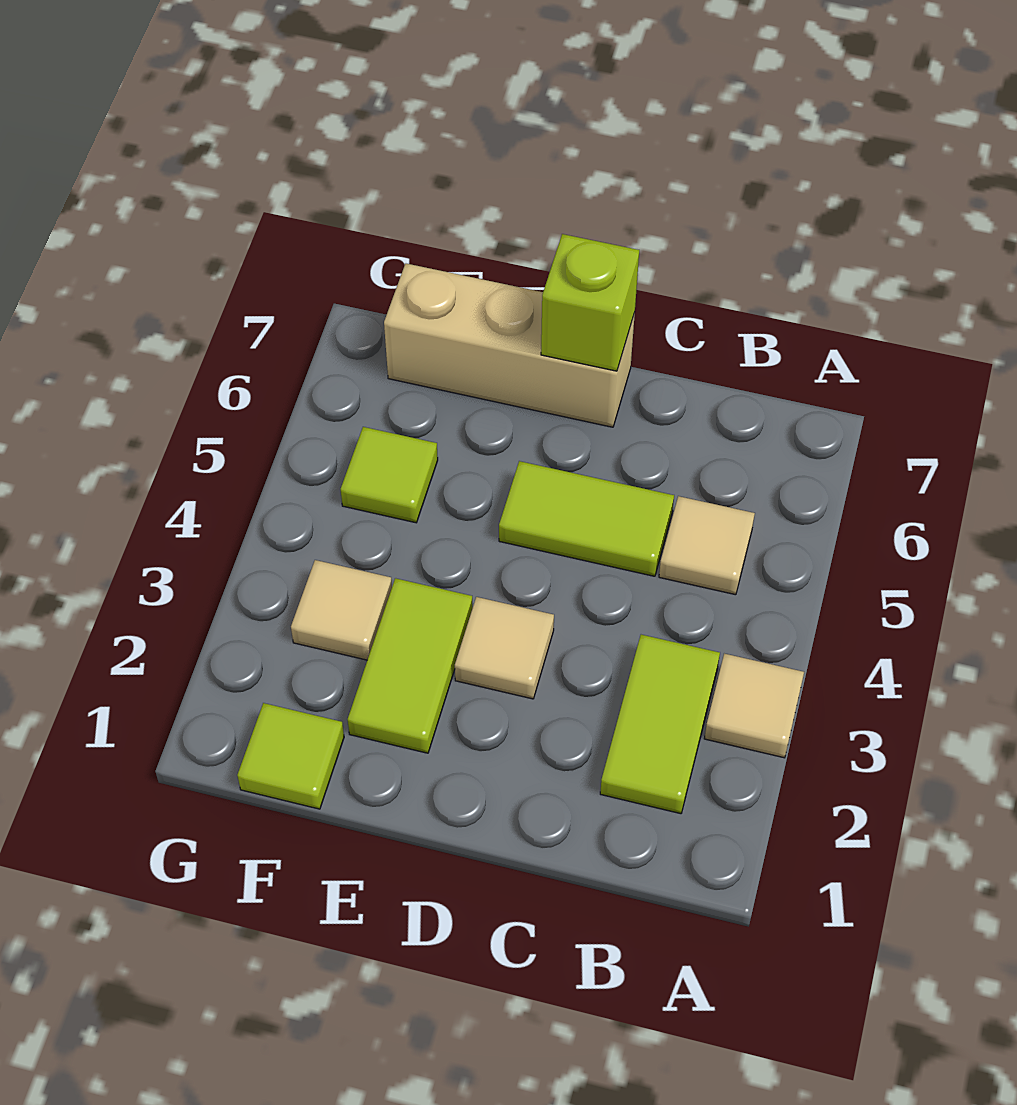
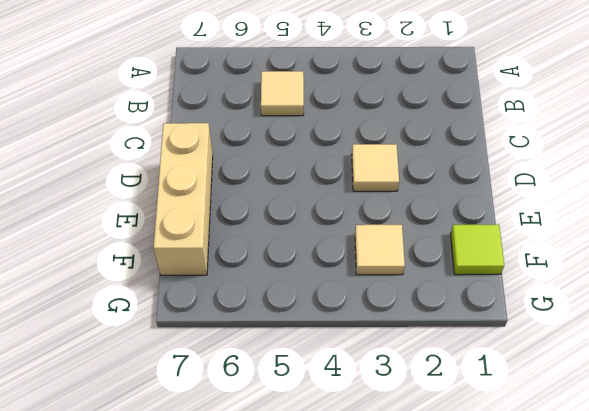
none -> tan tile A3 level 1
none -> lime tile B2:B3 level 1

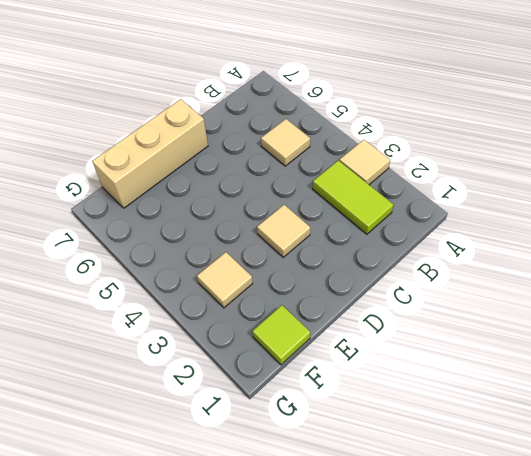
none -> lime tile C5:D5 level 1
none -> lime tile E2:E3 level 1

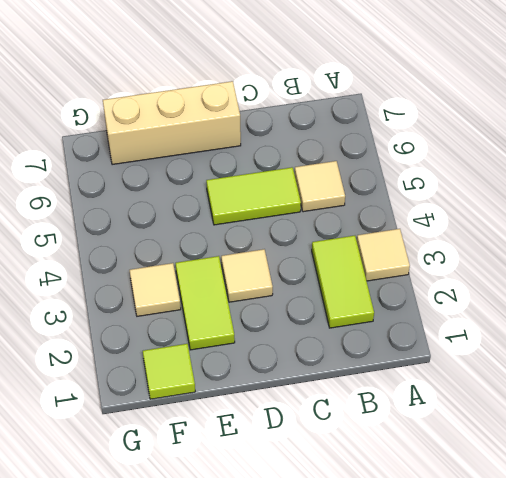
none -> lime tile F5 level 1
none -> lime brick D7 level 2

